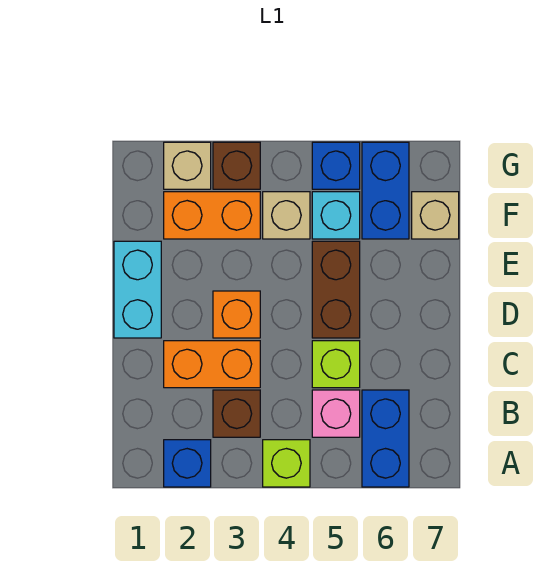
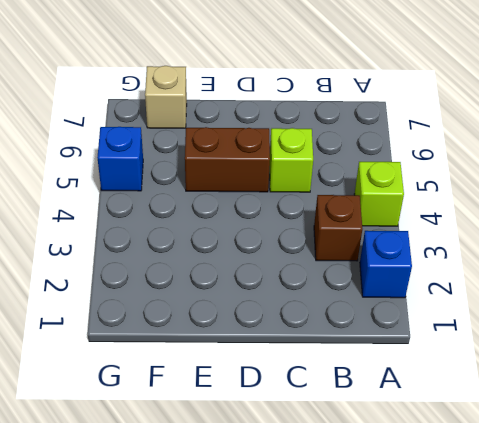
none -> blue brick A6:B6 level 1
none -> pink brick B5 level 1
none -> orange brick C2:C3 level 1

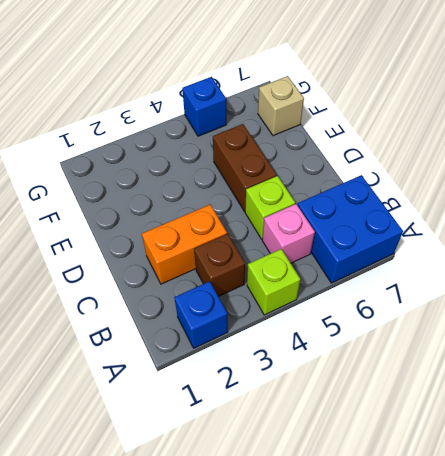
blue brick A6:B7 level 1 -> blue brick A6:B6 level 1
none -> cyan brick D1:E1 level 1
none -> orange brick D3 level 1
none -> orange brick F2:F3 level 1

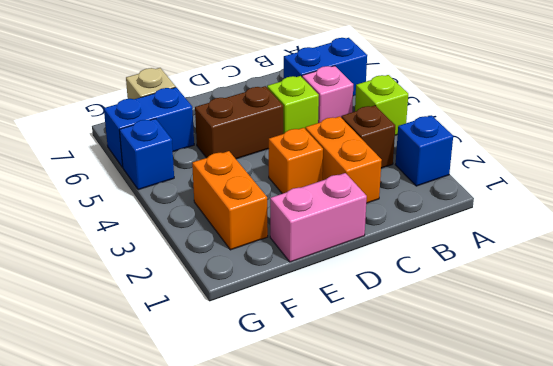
pink brick D1:E1 level 1 -> cyan brick D1:E1 level 1
none -> tan brick F4 level 1
none -> cyan brick F5 level 1
none -> tan brick G2 level 1

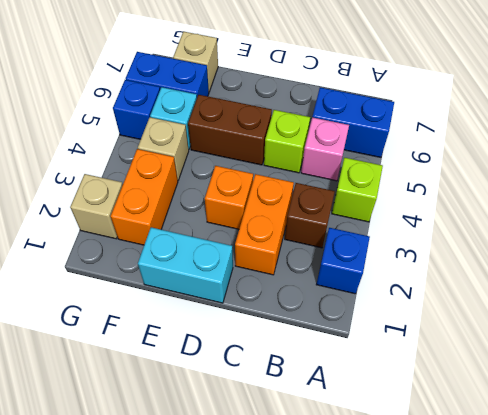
none -> brown brick G3 level 1

